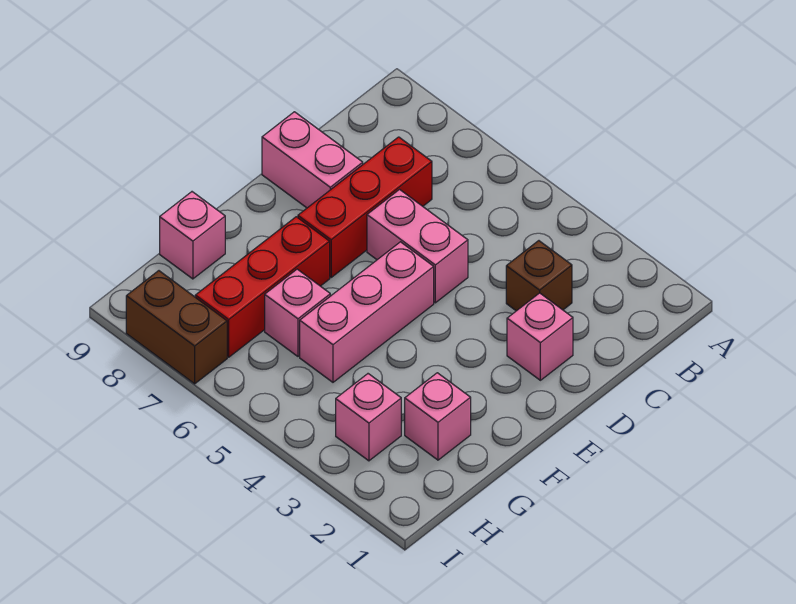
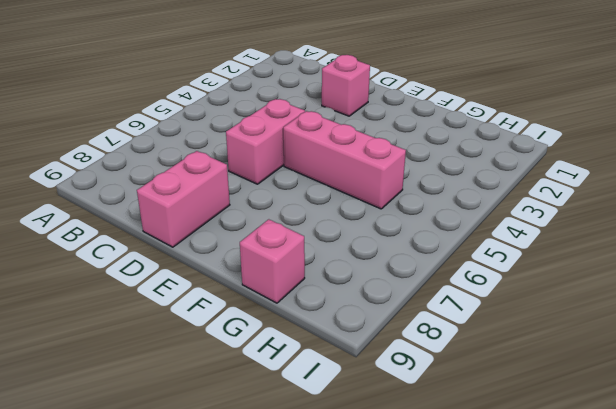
none -> brown brick C3 level 1
none -> red brick C7:E7 level 1
none -> red brick F7:H7 level 1

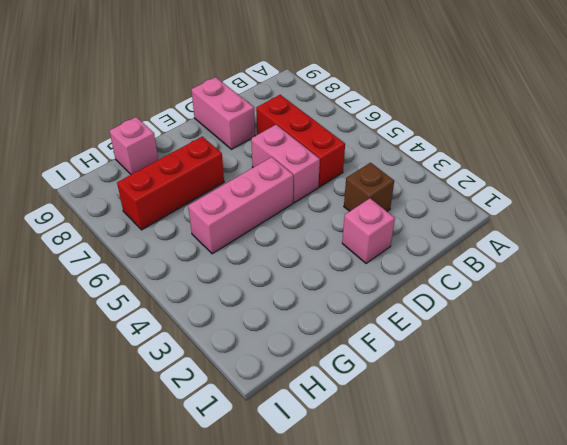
red brick C5:C7 level 1 -> red brick C7:E7 level 1
none -> pink brick G2 level 1
none -> pink brick G6 level 1
none -> pink brick H3 level 1

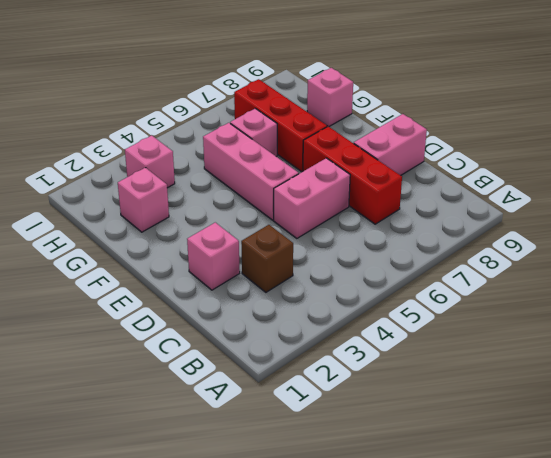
none -> brown brick I7:I8 level 1

